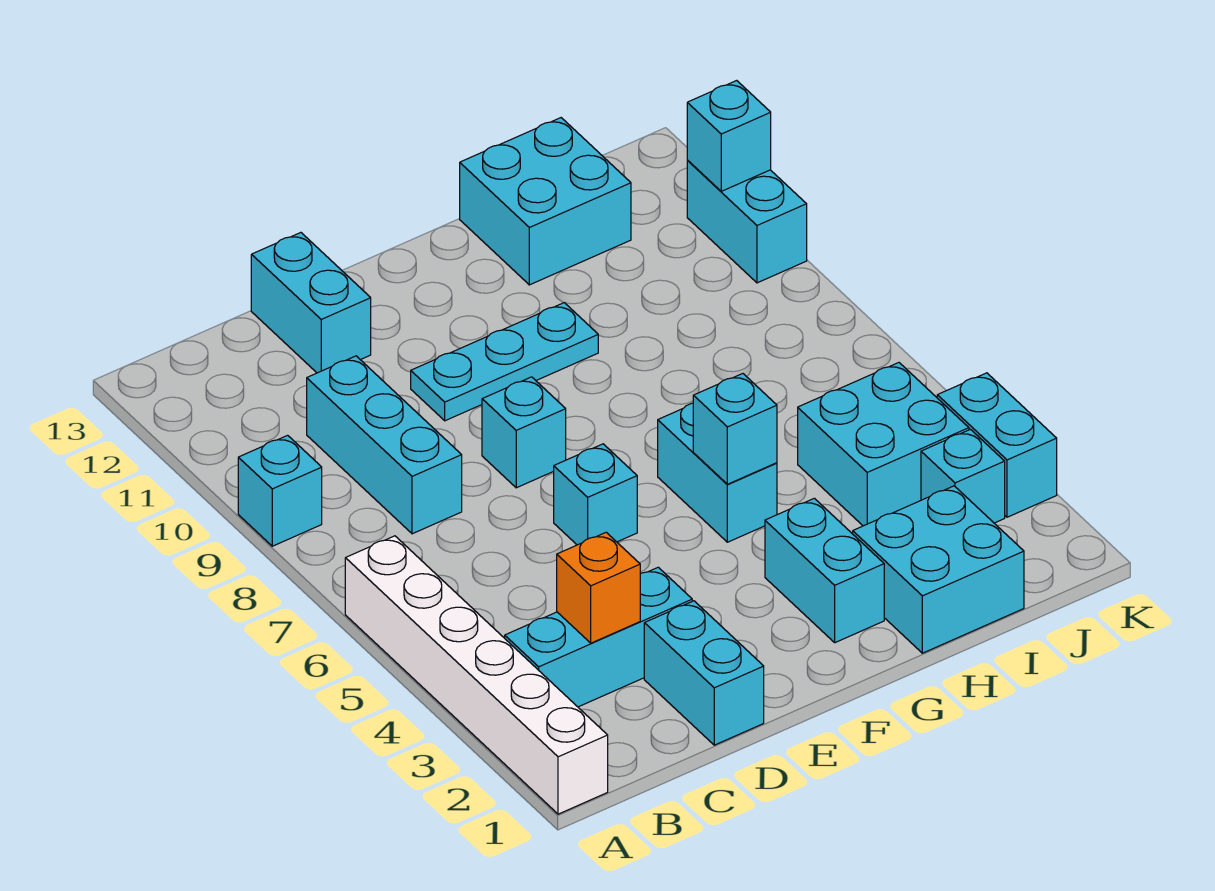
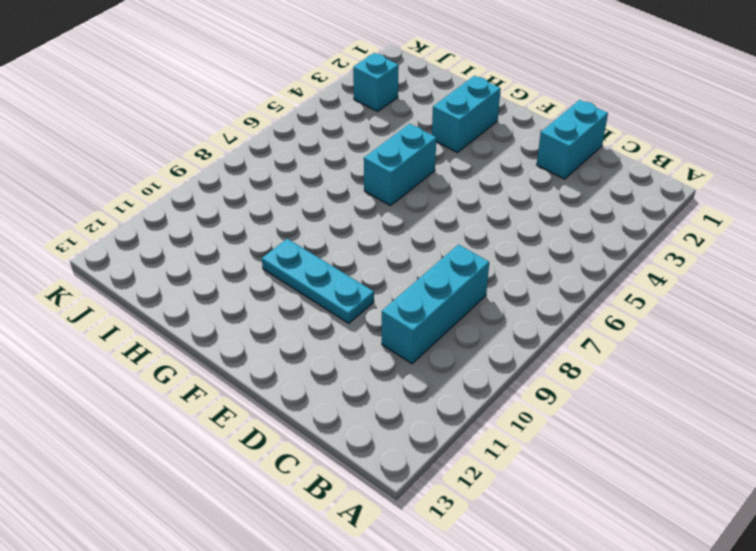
none -> white brick A1:A6 level 1
none -> cyan brick A9 level 1
none -> cyan brick B3:D3 level 1

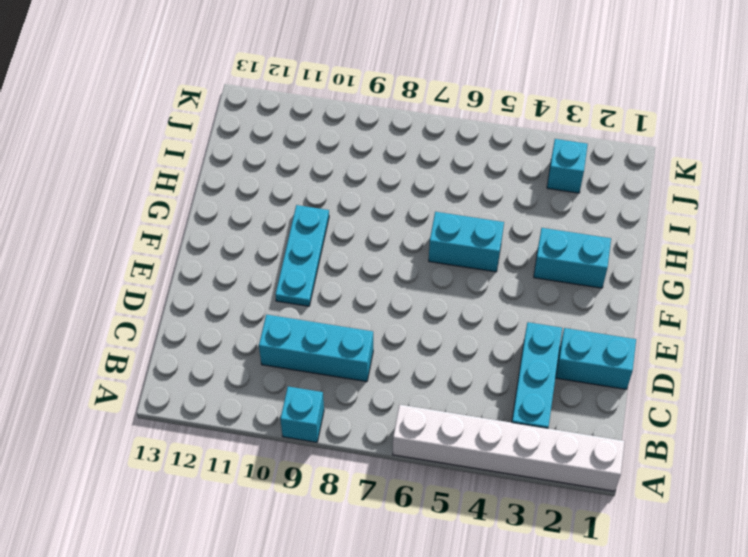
none -> cyan brick D12:D13 level 1
none -> cyan brick E6 level 1
none -> cyan brick E8 level 1

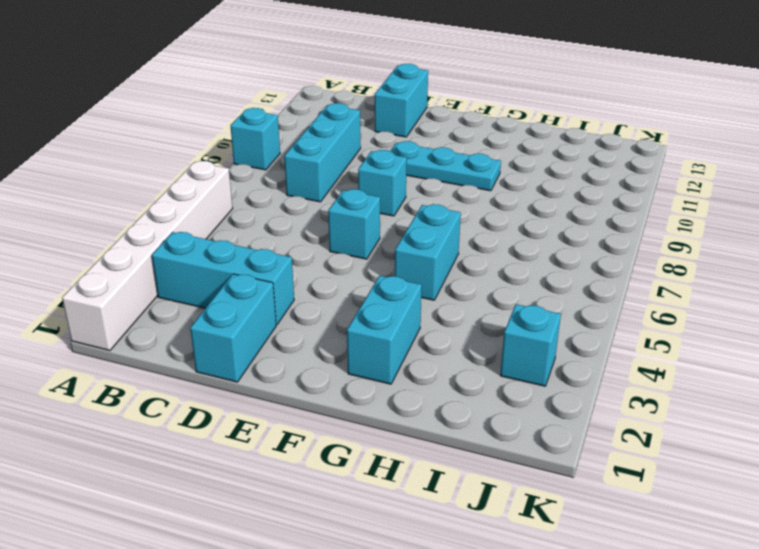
none -> cyan brick H1:I2 level 1
none -> cyan brick H12:I13 level 1
none -> cyan brick I4:J5 level 1

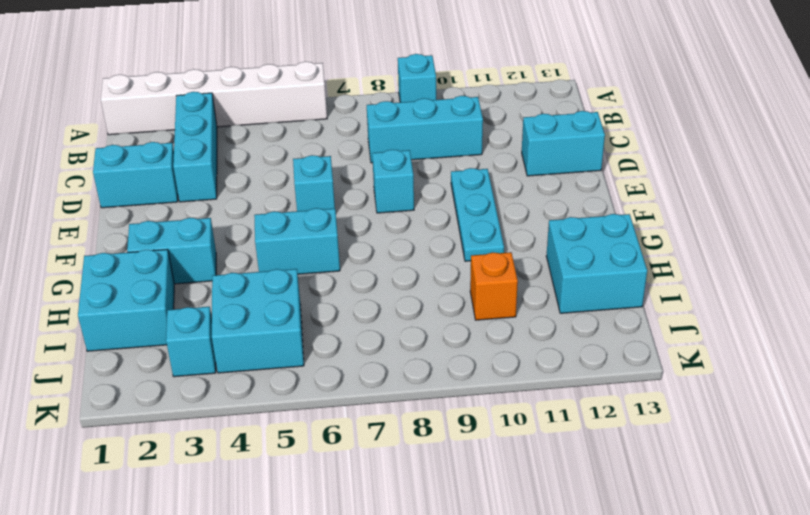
orange brick I10 level 1 -> orange brick C3 level 2
none -> cyan brick K3:K4 level 1
none -> cyan brick K10:K11 level 1
none -> cyan brick G5 level 2

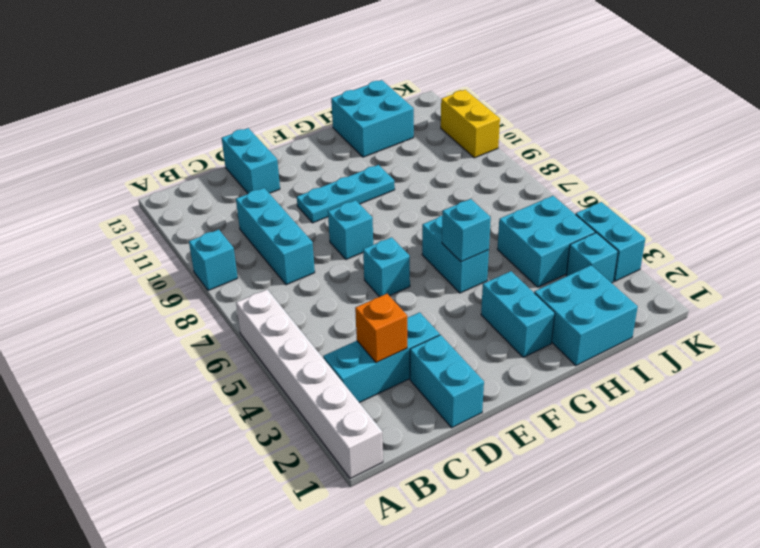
yellow brick K10:K11 level 1 -> cyan brick K10:K11 level 1
none -> cyan brick K11 level 2

